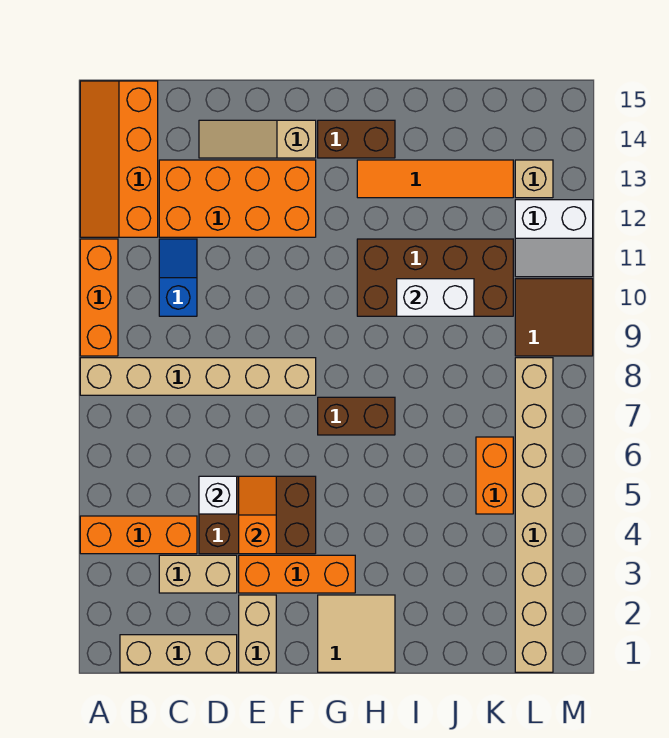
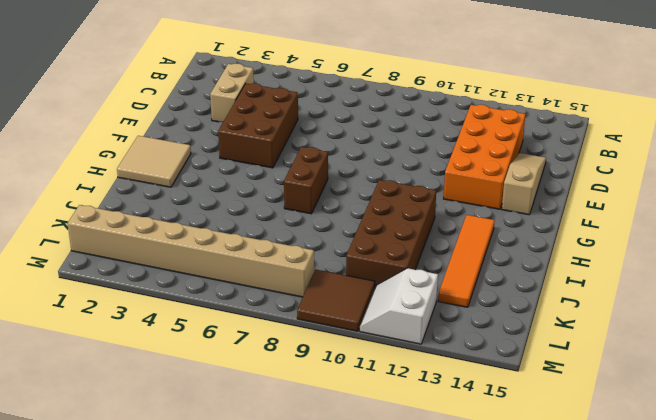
none -> orange brick A4:C4 level 1
none -> tan brick A8:F8 level 1
none -> orange brick A9:A11 level 1

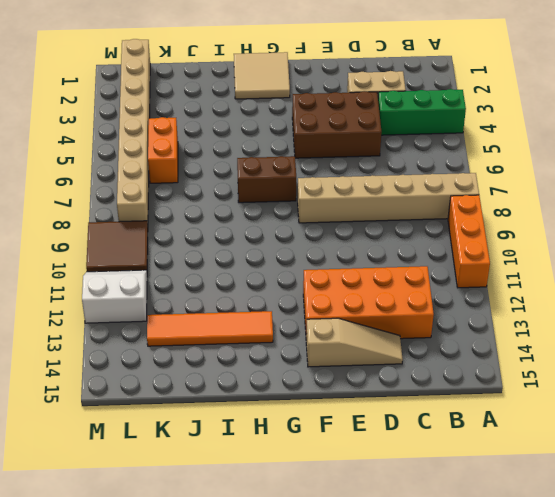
green brick A4:C4 level 1 -> orange brick A4:C4 level 1
none -> orange slope A12:B15 level 1 top B
none -> tan brick B1:D1 level 1
none -> blue slope C10:C11 level 1 top 10

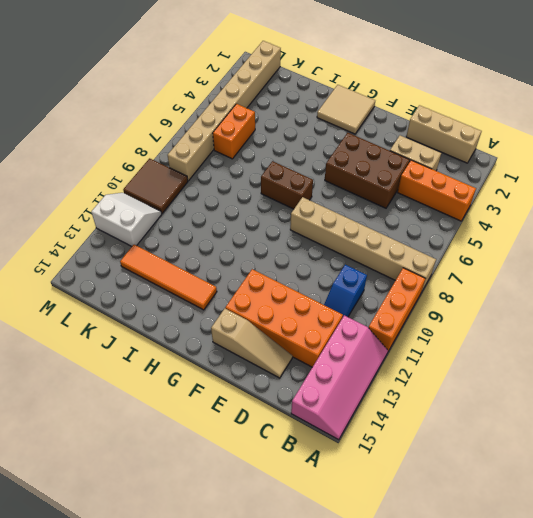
pink slope A12:B15 level 1 top B -> orange slope A12:B15 level 1 top B
none -> tan brick E1:E2 level 1
none -> orange brick E3:G3 level 1
none -> brown brick G14:H14 level 1

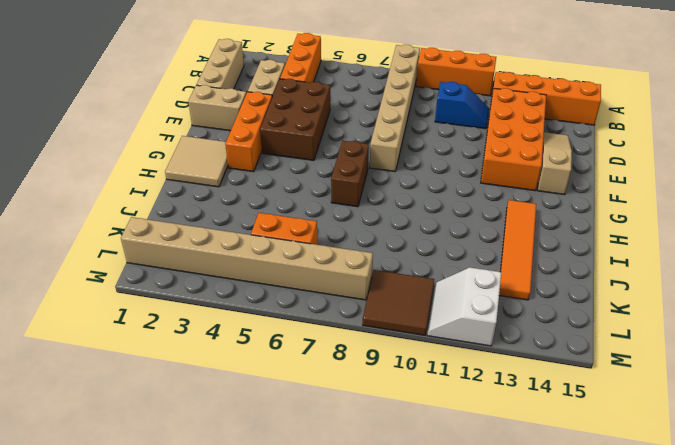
none -> brown brick G14:H14 level 1
none -> brown brick H10:K11 level 1
none -> tan brick L13 level 1

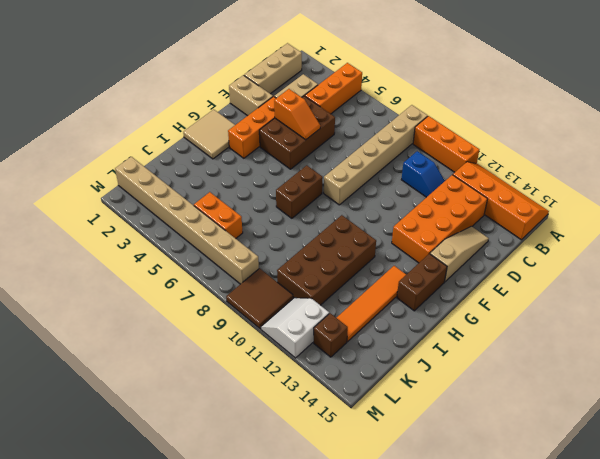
brown brick L13 level 1 -> tan brick L13 level 1
none -> white brick D5 level 2
none -> white brick I10:J10 level 2

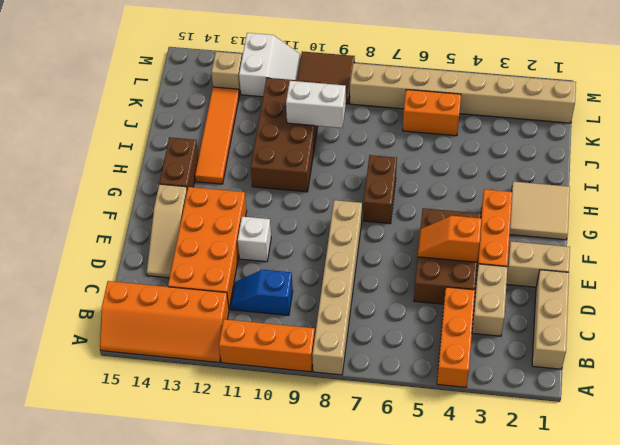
white brick E11 level 1 -> white brick D5 level 2
white brick J9:J10 level 2 -> white brick I10:J10 level 2

